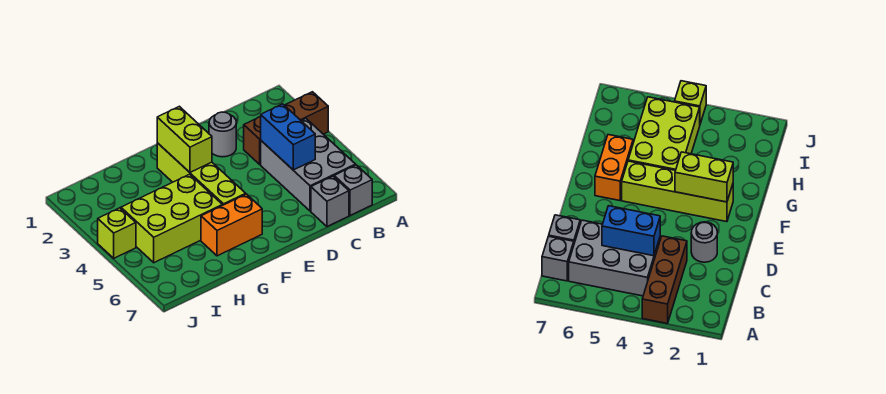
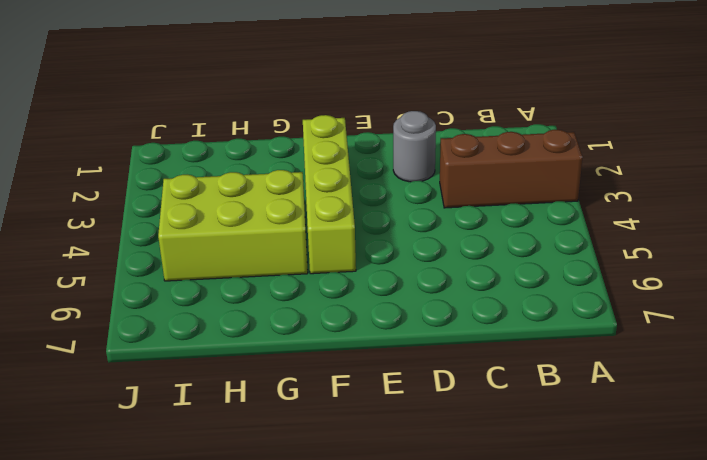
none -> grey brick B4:C6 level 1
none -> grey brick B7 level 1

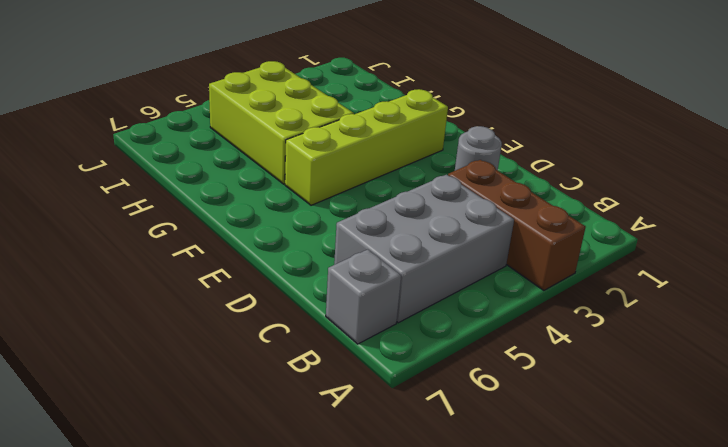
none -> grey brick C7 level 1
none -> orange brick F6:G6 level 1

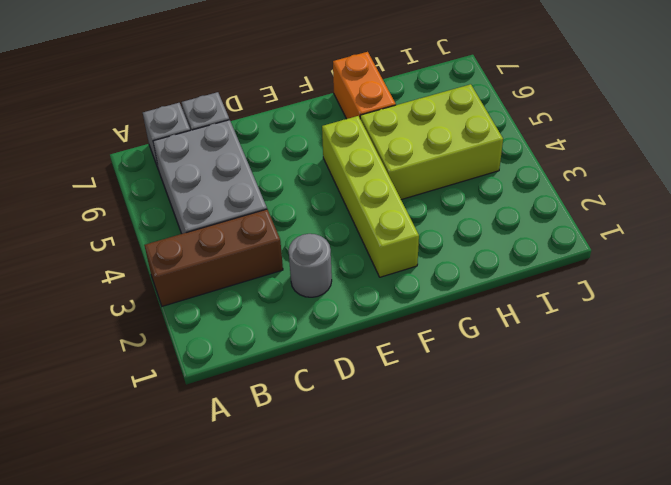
orange brick G6:G7 level 1 -> orange brick F6:G6 level 1
none -> lime brick J4 level 1
none -> blue brick C4:C5 level 2

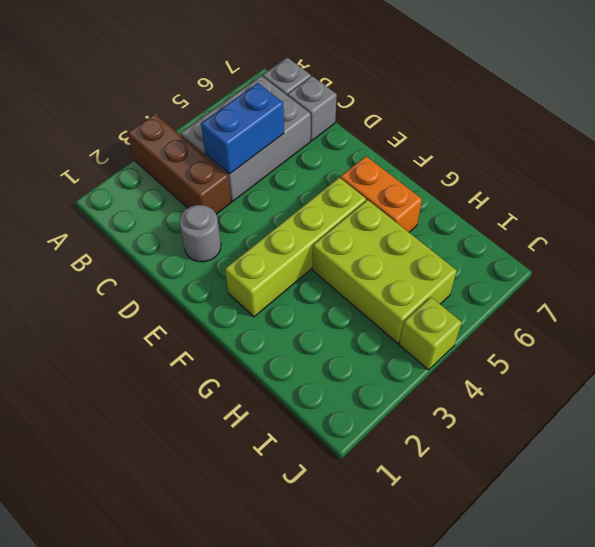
none -> lime brick F2:F3 level 2

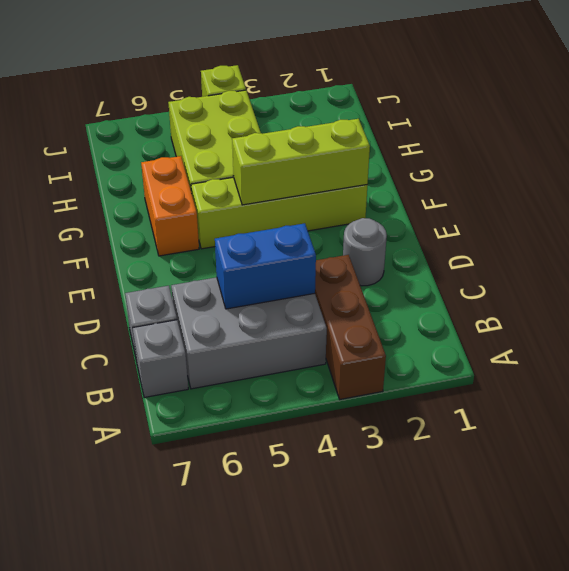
lime brick F2:F4 level 2 -> lime brick F2:F3 level 2

